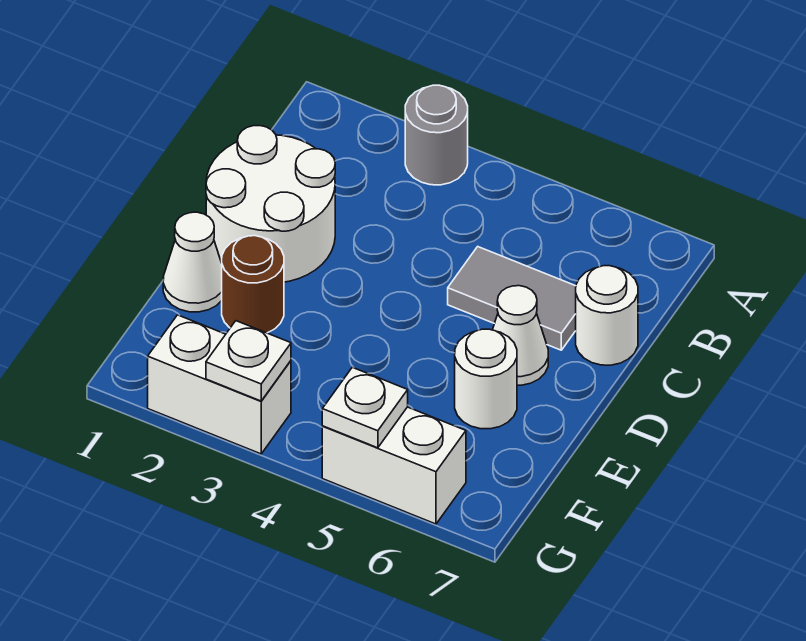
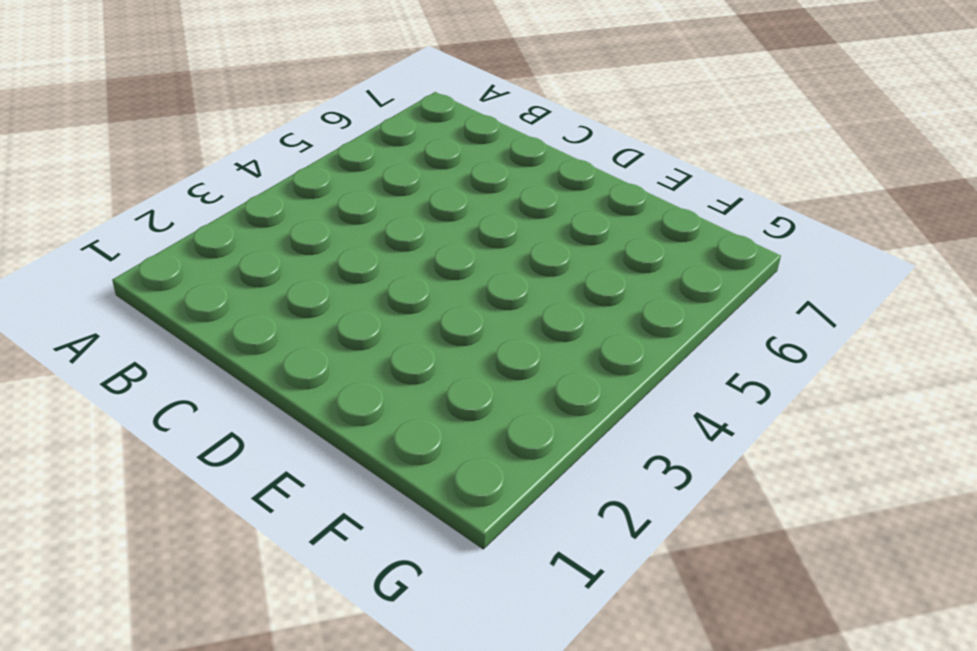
none -> grey round brick A3 level 1
none -> white round brick C1:D2 level 1
none -> grey tile C5:C6 level 1

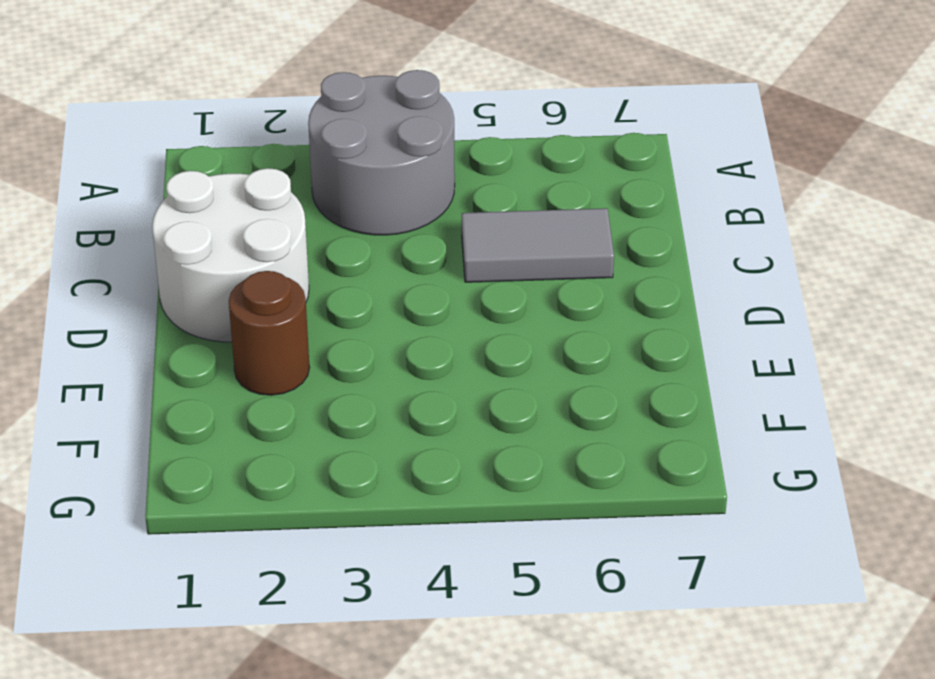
grey round brick A3:B4 level 1 -> grey round brick A3 level 1
none -> white round brick C7 level 1
none -> white cone D6 level 1
none -> white cone E1 level 1

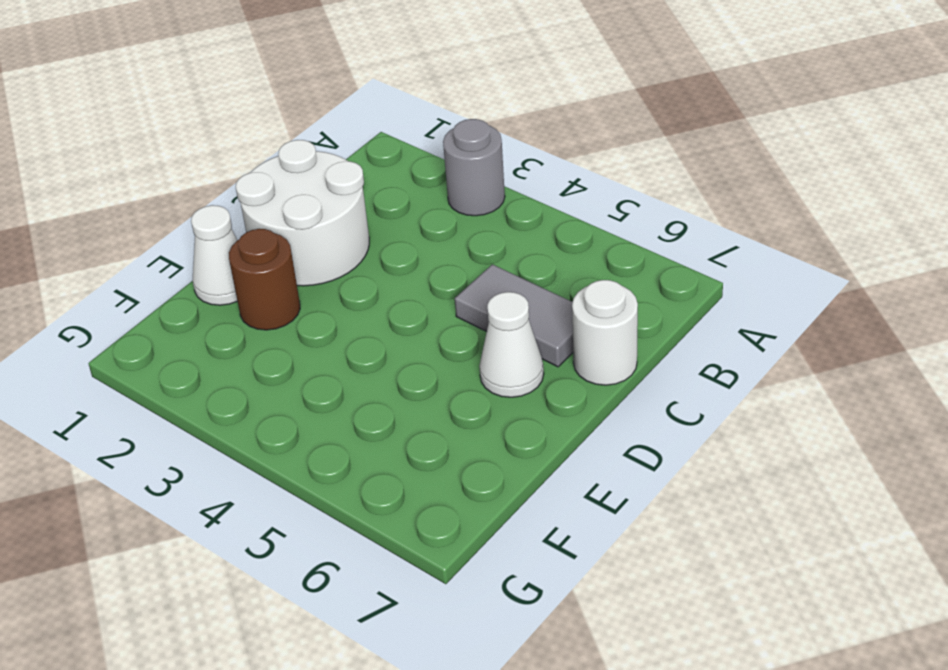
none -> white round brick E6 level 1
none -> white brick G2:G3 level 1
none -> white brick G5:G6 level 1

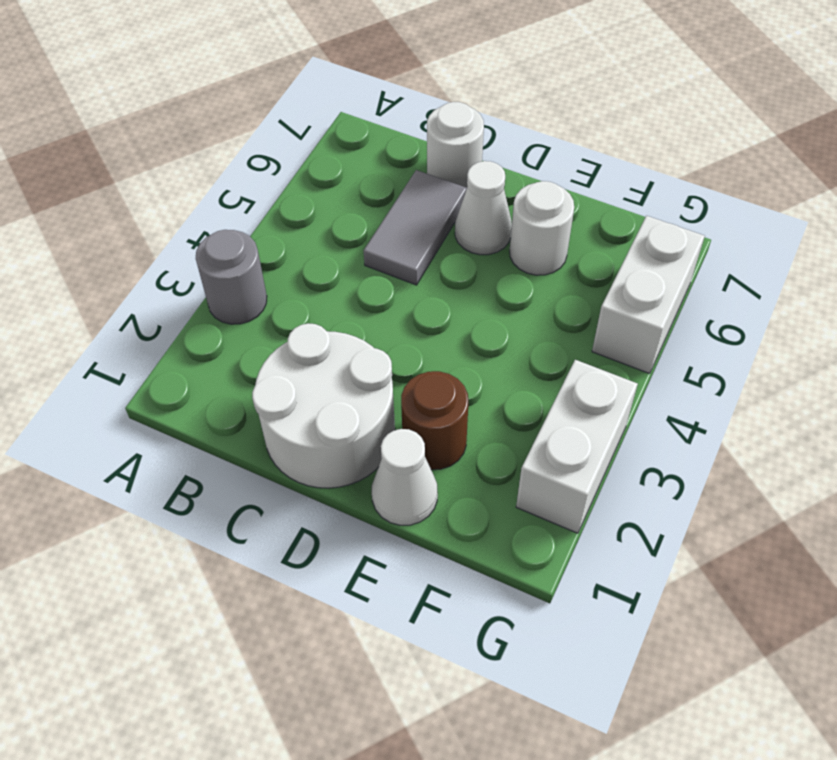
none -> white plate G3 level 2
none -> white plate G5 level 2

